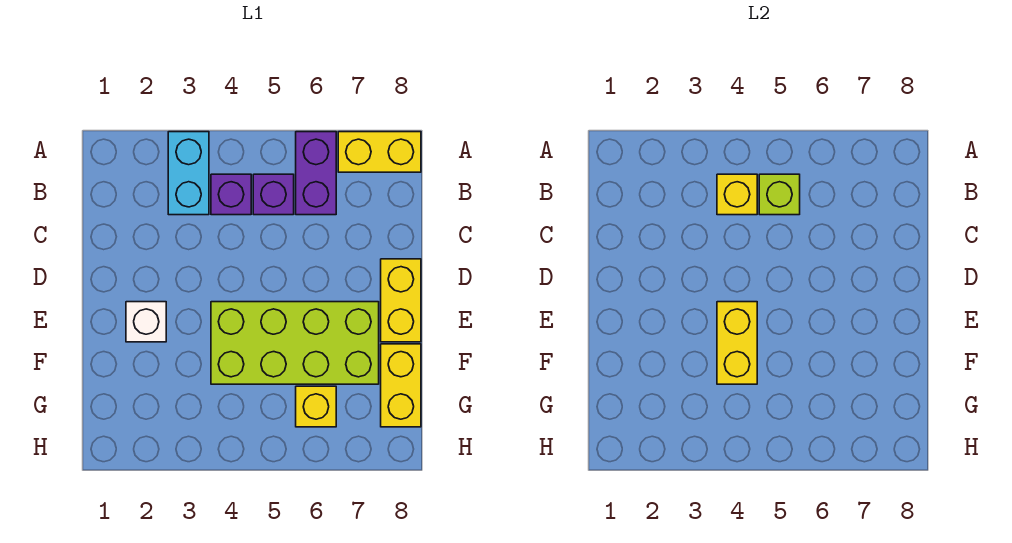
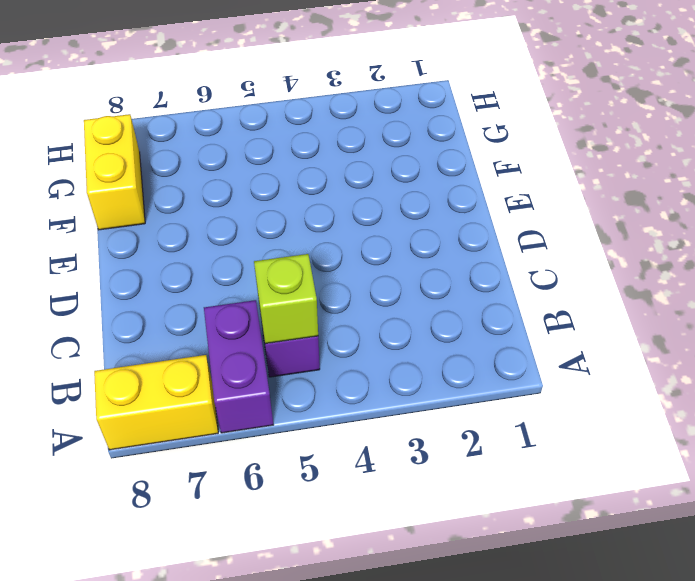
none -> cyan brick A3:B3 level 1
none -> purple brick B4 level 1
none -> yellow brick D8:E8 level 1

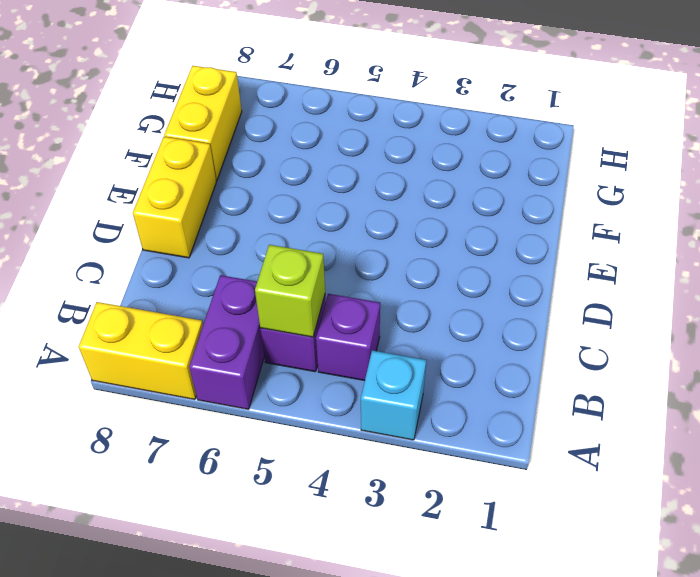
cyan brick A3 level 1 -> cyan brick A3:B3 level 1
none -> white brick E2 level 1
none -> lime brick E4:F7 level 1
none -> yellow brick G6 level 1

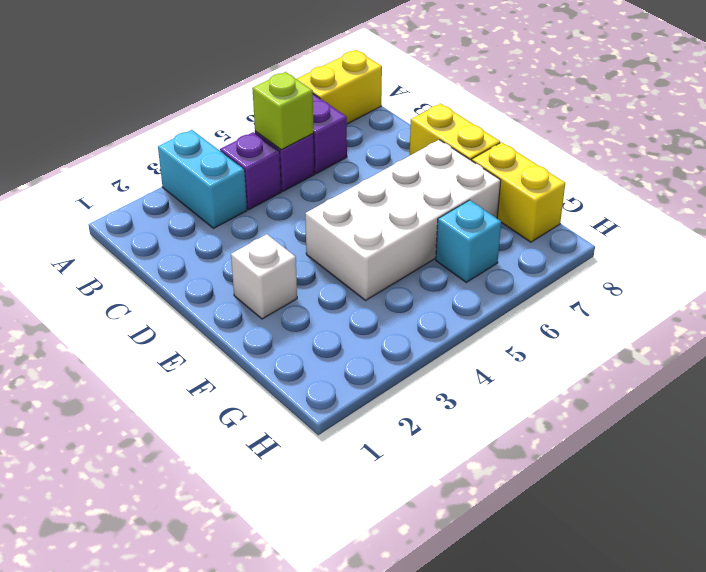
white brick E4:F7 level 1 -> lime brick E4:F7 level 1
cyan brick G6 level 1 -> yellow brick G6 level 1
none -> yellow brick B4 level 2
none -> yellow brick E4:F4 level 2

